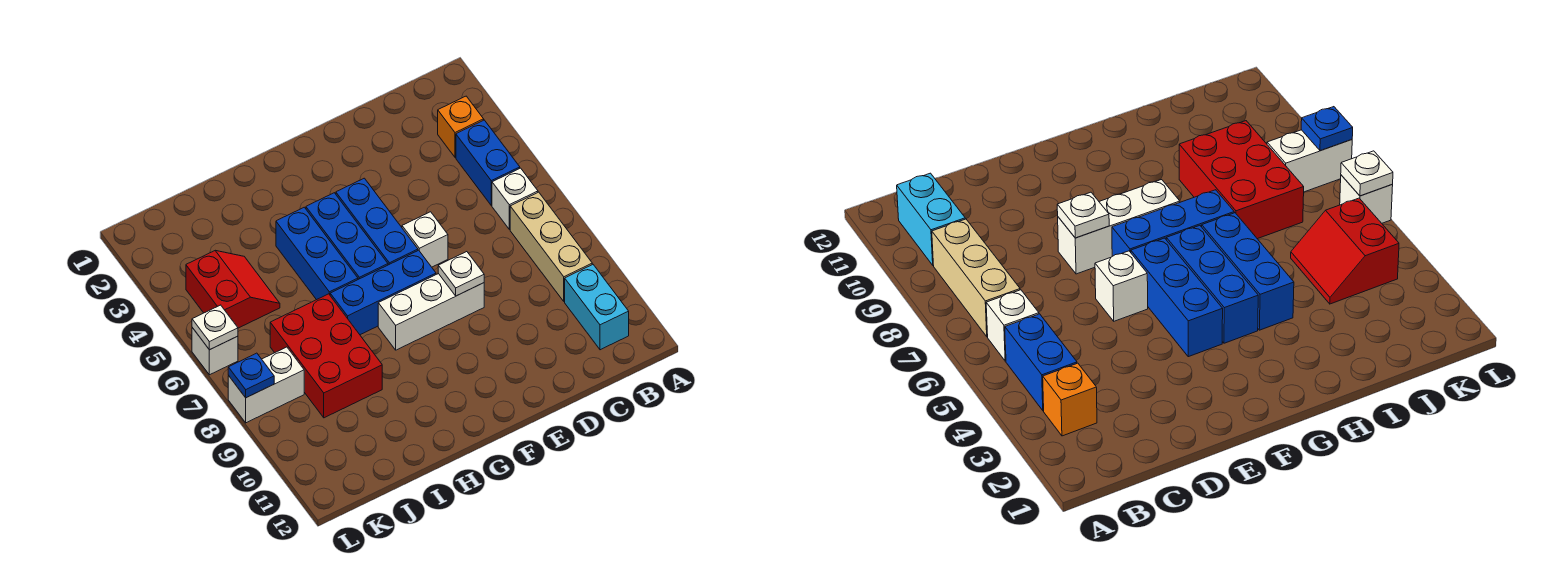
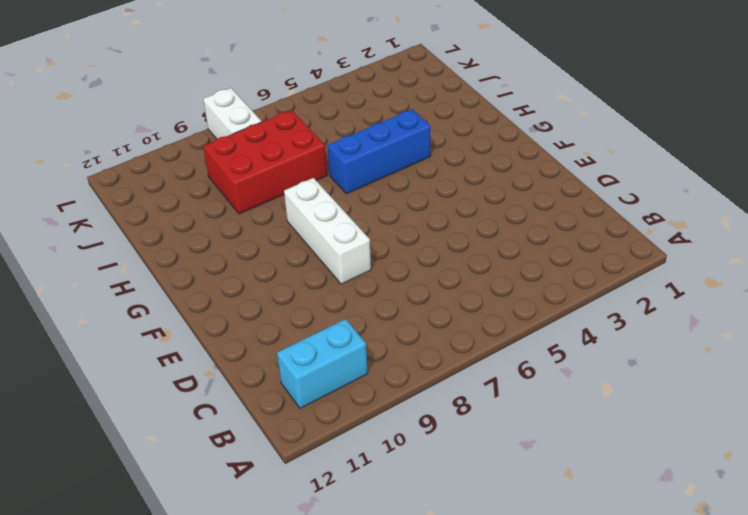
none -> orange brick B3 level 1
none -> blue brick B4:B5 level 1
none -> white brick B6 level 1

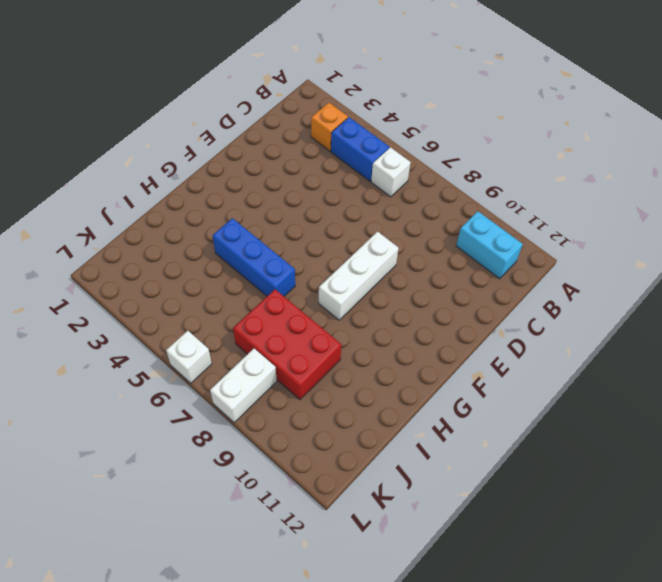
none -> tan brick B7:B9 level 1
none -> white brick E6 level 1
none -> blue brick F4:F6 level 1

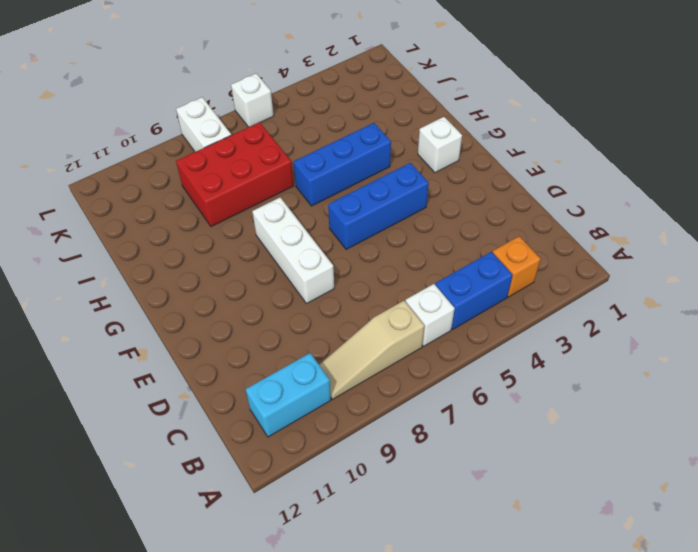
tan slope B7:B9 level 1 top 7 -> tan brick B7:B9 level 1
white brick G2 level 1 -> white brick E6 level 1
none -> blue brick F7:H7 level 1
none -> blue brick G4:G6 level 1
none -> red slope J4:K5 level 1 top K

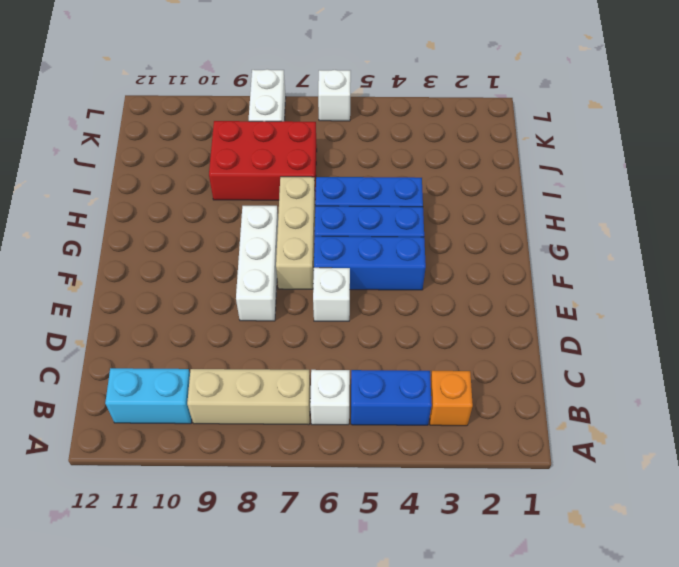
tan brick F7:H7 level 1 -> blue brick F7:H7 level 1
none -> red slope J4:K5 level 1 top K
none -> white plate E8 level 2
none -> white plate L6 level 2

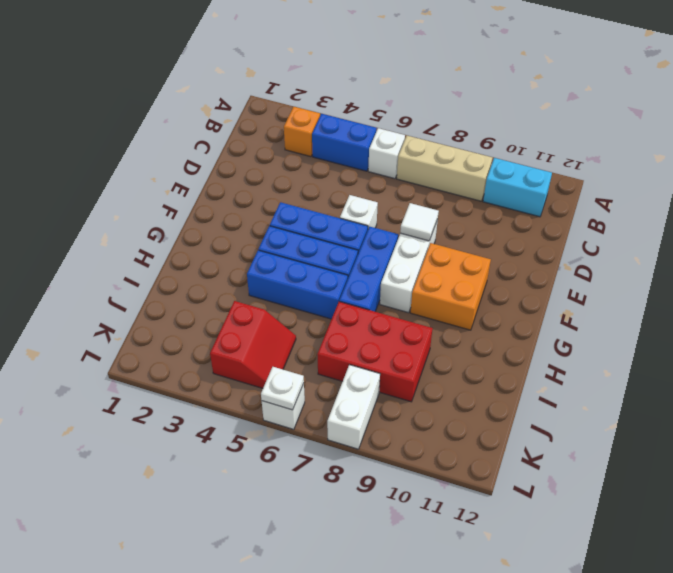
white tile E8 level 2 -> white plate E8 level 2
orange brick F9:G10 level 1 -> none
red slope J4:K5 level 1 top 4 -> red slope J4:K5 level 1 top K
none -> blue plate L8 level 2

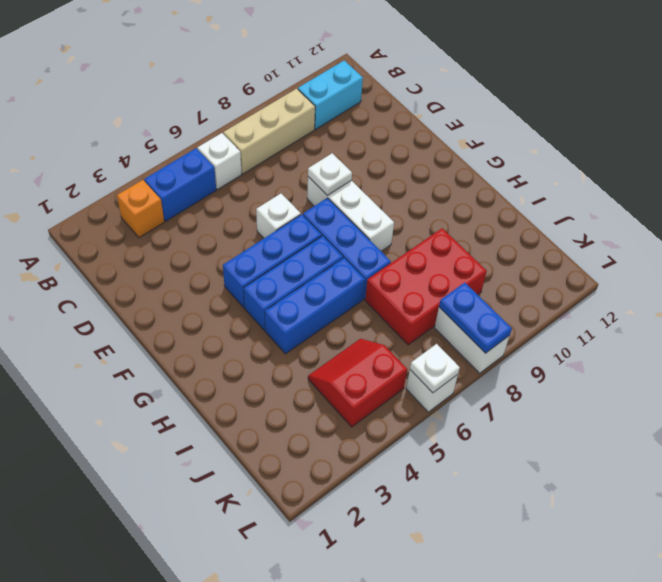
blue plate K8:L8 level 2 -> blue plate L8 level 2

